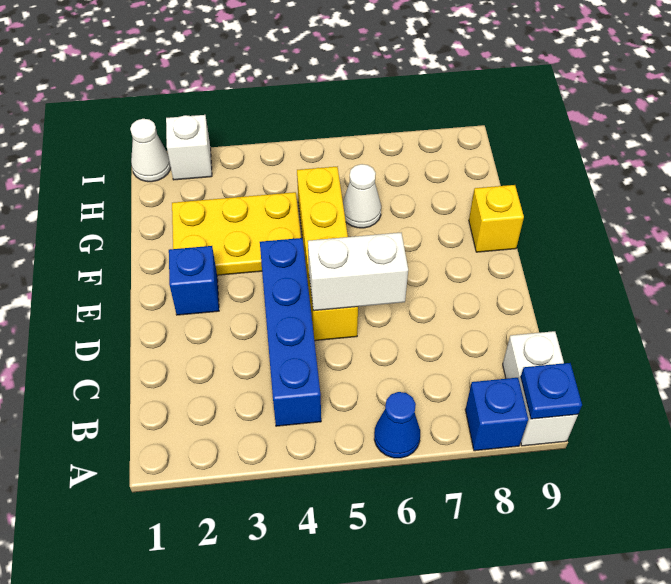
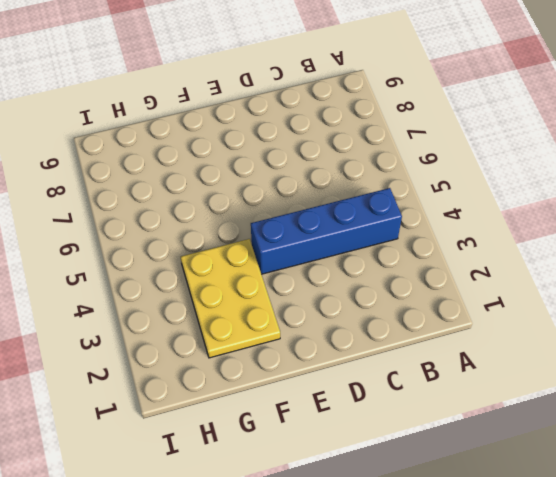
none -> blue cone A6 level 1
none -> blue brick A8 level 1
none -> white brick A9:B9 level 1

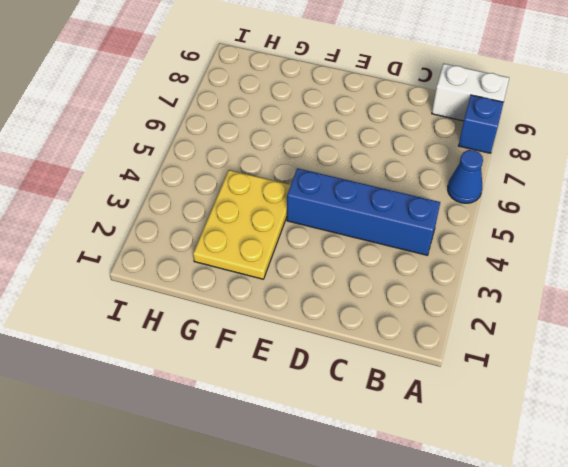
none -> yellow brick D5:G5 level 1
none -> blue brick E2 level 1
none -> yellow brick F9 level 1

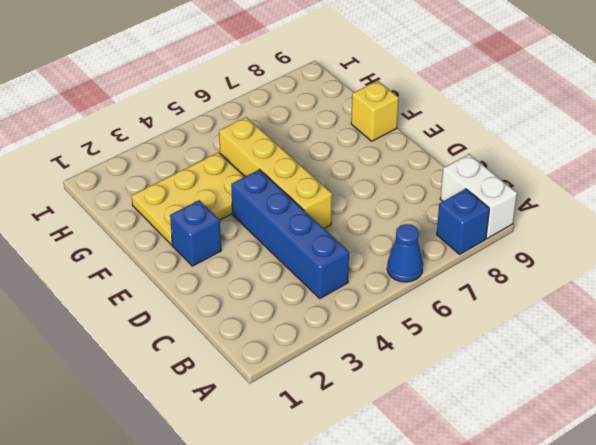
none -> white cone G6 level 1
none -> white cone I1 level 1
none -> white brick I2 level 1

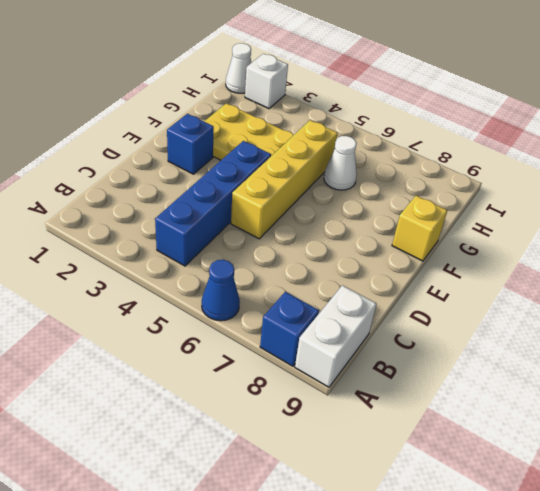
none -> blue plate A9 level 2
none -> white brick D5:D6 level 2

